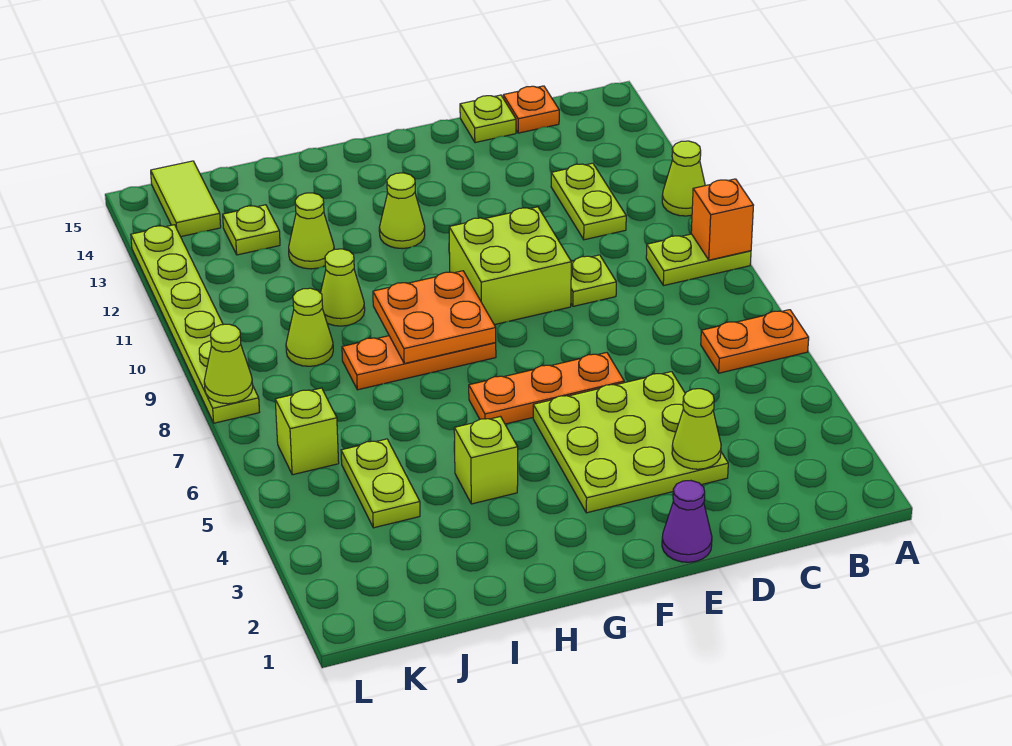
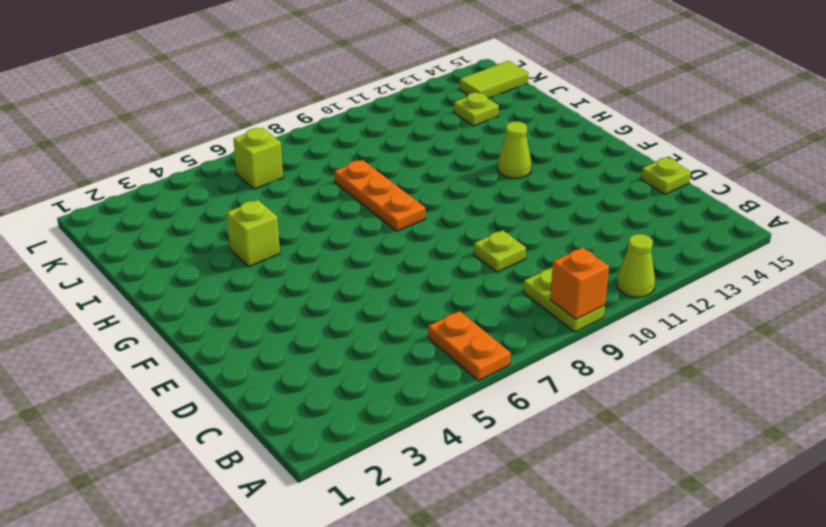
none -> lime plate C11:C12 level 1
none -> orange plate C15 level 1
none -> lime plate D3:F5 level 1

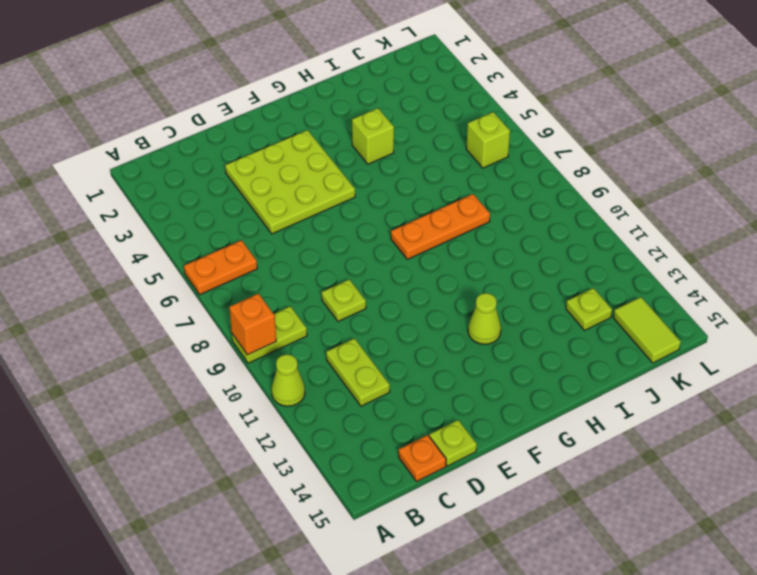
none -> purple cone E1 level 1
none -> orange plate E6:G6 level 1
none -> lime brick E9:F10 level 1

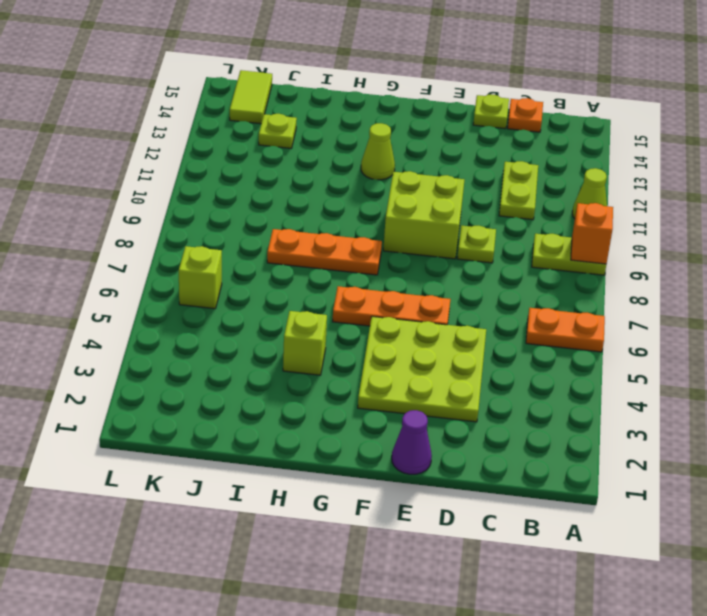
none -> lime cone I10 level 1
none -> lime cone I12 level 1
none -> lime plate J4:J5 level 1

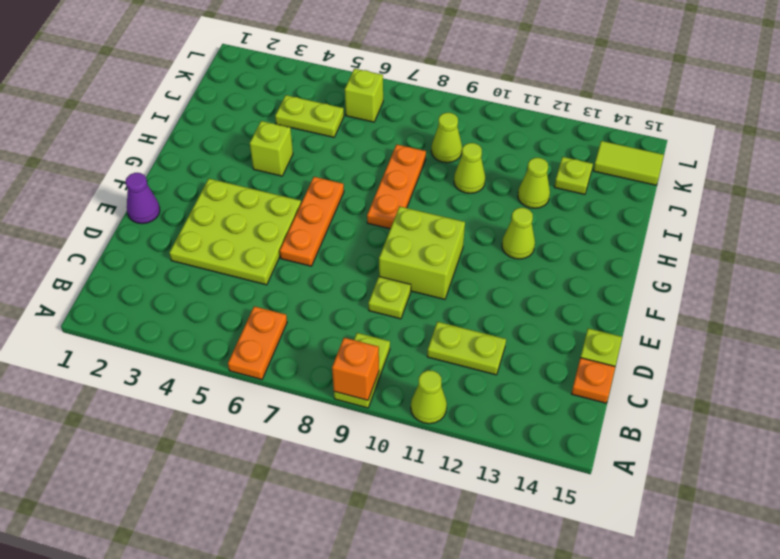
none -> lime plate L8:L13 level 1
none -> lime cone D3 level 2
none -> orange plate G8:H9 level 2

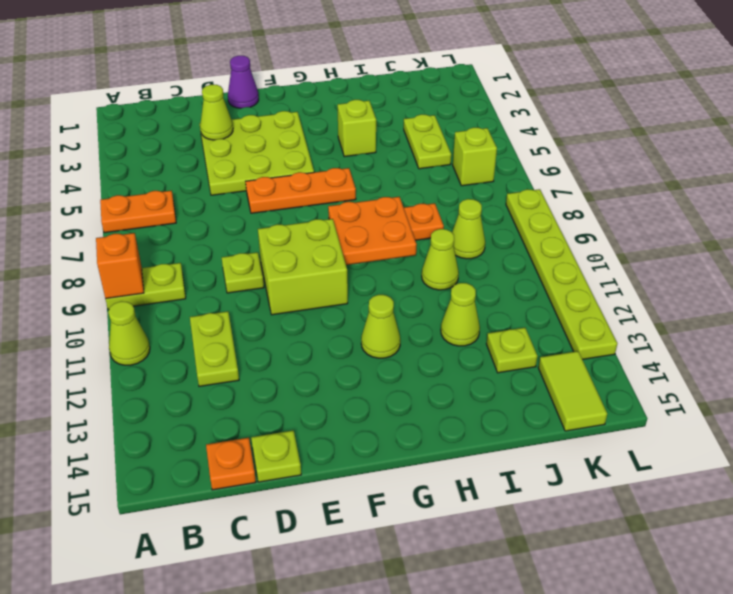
none -> lime cone L8 level 2

